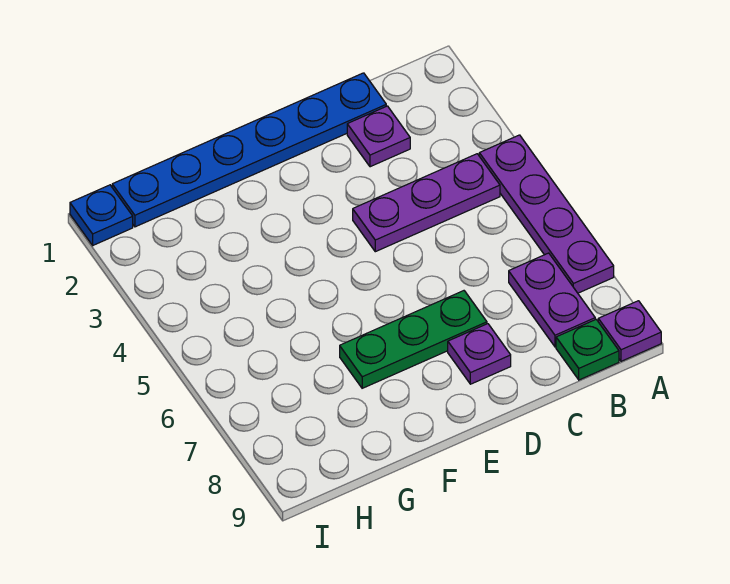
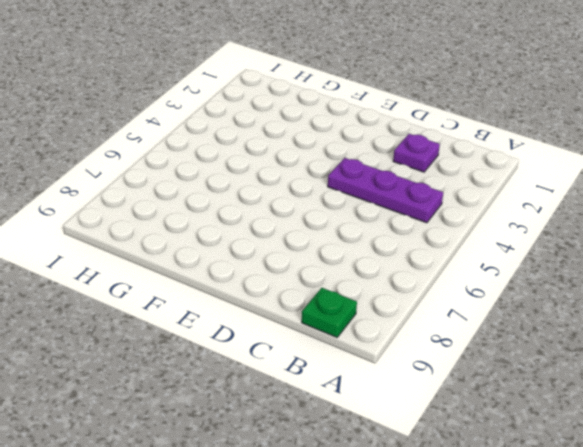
none -> purple plate A4:A7 level 1
none -> purple plate A9 level 1

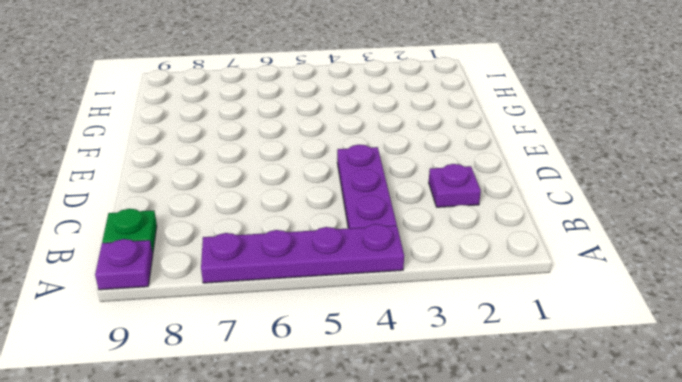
none -> purple plate B7:B8 level 1
none -> blue plate C1:H1 level 1

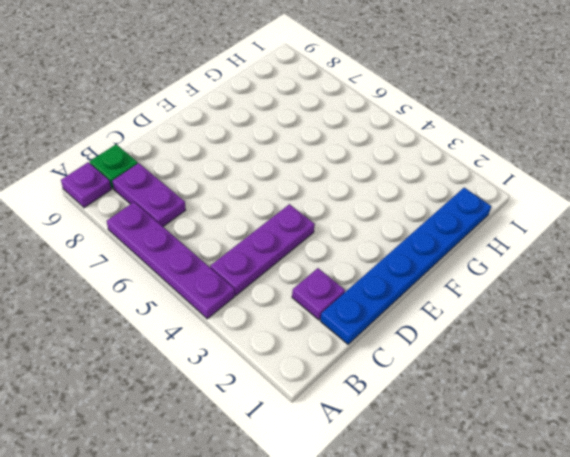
none -> green plate D7:F7 level 1
none -> purple plate D8 level 1

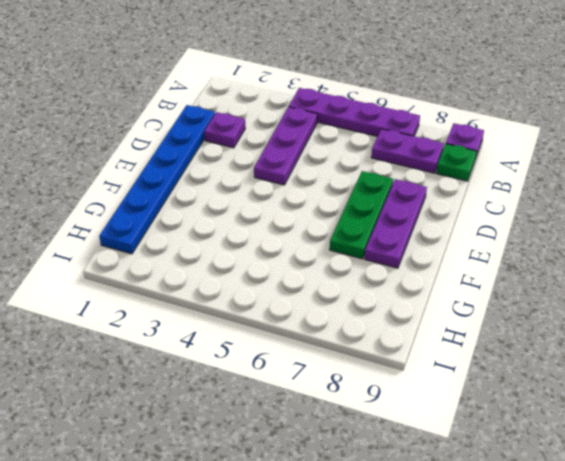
purple plate D8:F8 level 1 -> purple plate D8 level 1
none -> blue plate I1 level 1

